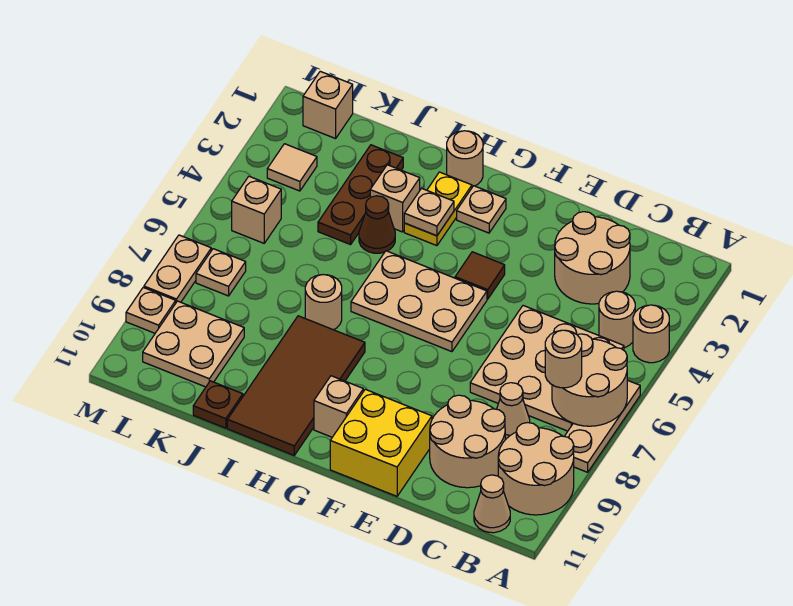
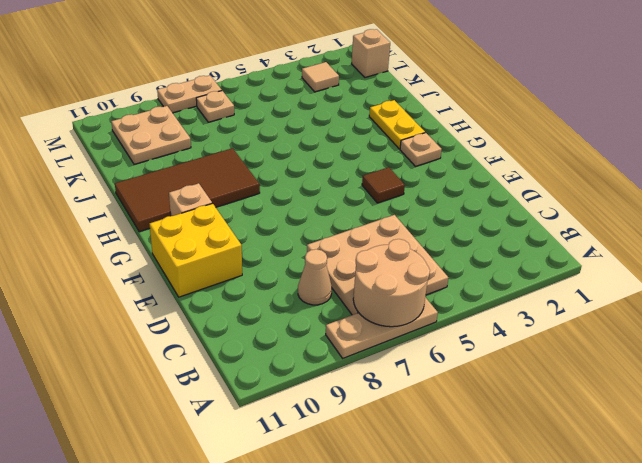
yellow plate H2:I2 level 1 -> yellow plate H2:H3 level 1
none -> tan round brick A4 level 1
none -> tan round brick A9:B10 level 1
none -> tan round brick B4 level 1
none -> tan cone B11 level 1

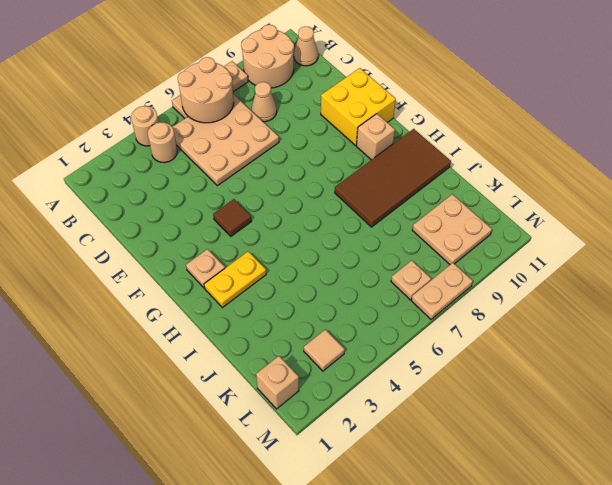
none -> tan round brick C2:D3 level 1
none -> tan round brick C9:D10 level 1
none -> tan plate F5:H6 level 1
none -> tan round brick H1 level 1

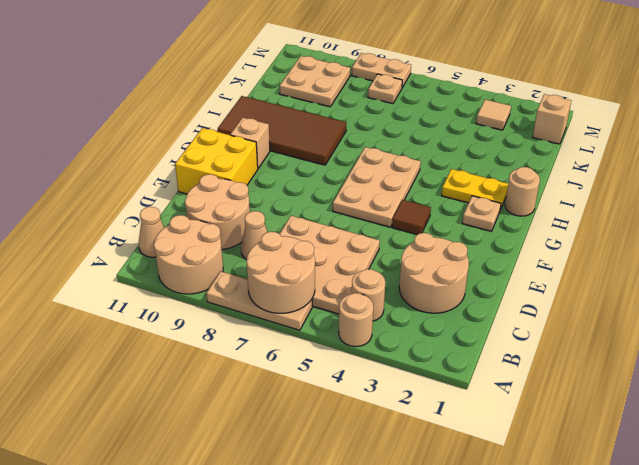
none -> tan brick I3 level 1
none -> brown cone I4 level 1
none -> tan round brick I7 level 1
none -> brown plate J2:J4 level 1

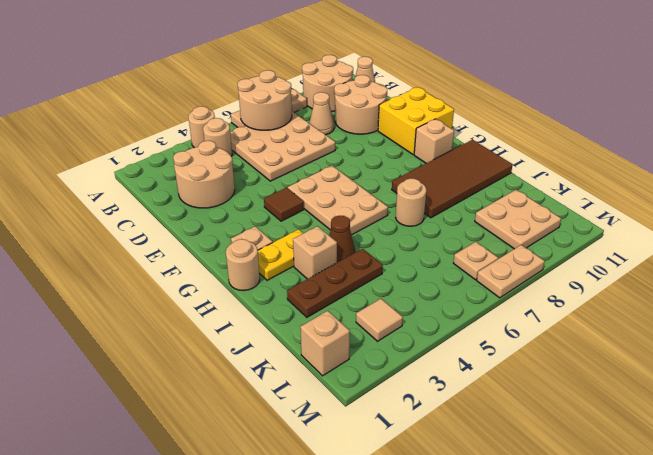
none -> brown plate J11 level 1
none -> tan brick L5 level 1
none -> tan plate M9 level 1
none -> tan plate H3 level 2

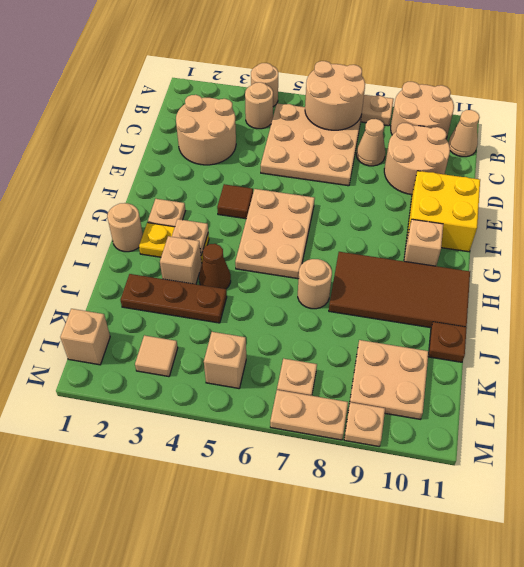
none -> tan round brick B7 level 3

